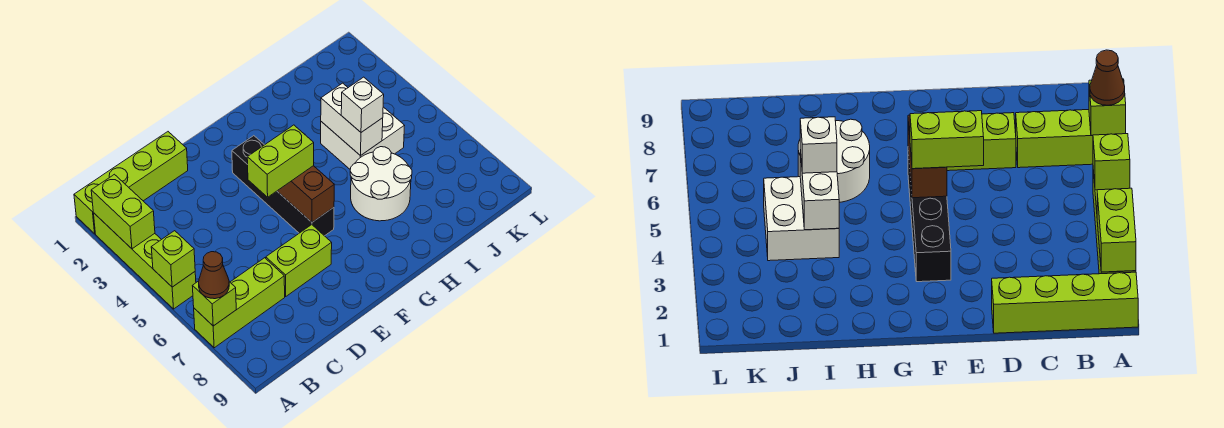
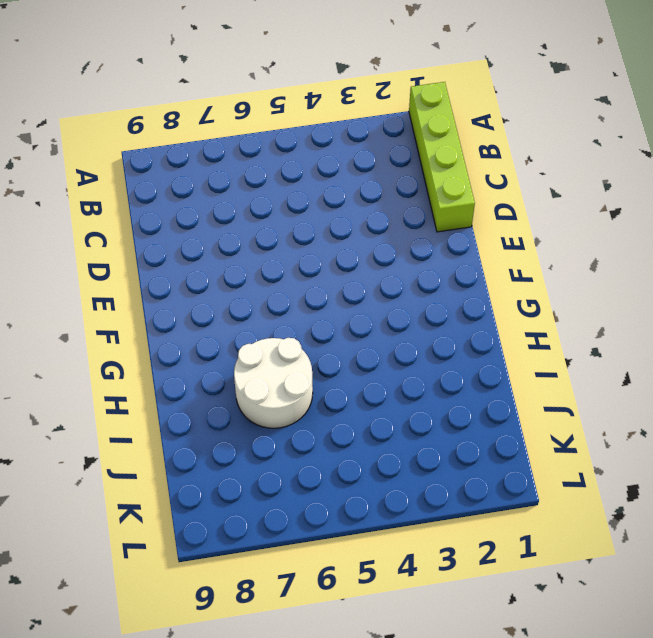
none -> lime brick A2:A5 level 1
none -> lime brick A7:C7 level 1
none -> lime brick D7:E7 level 1

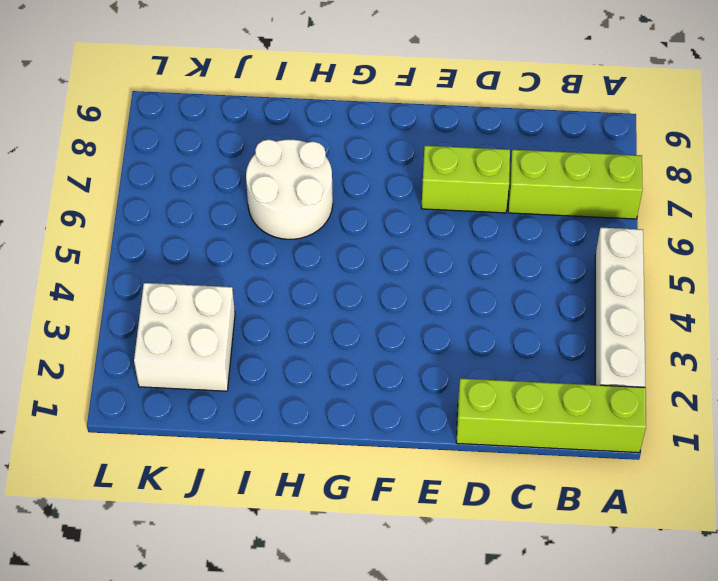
white brick A2:A5 level 1 -> lime brick A2:A5 level 1
white brick J2:K3 level 1 -> white brick I4:J5 level 1
none -> black brick F3:F6 level 1
none -> lime brick A2:A3 level 2
none -> lime brick A5 level 2

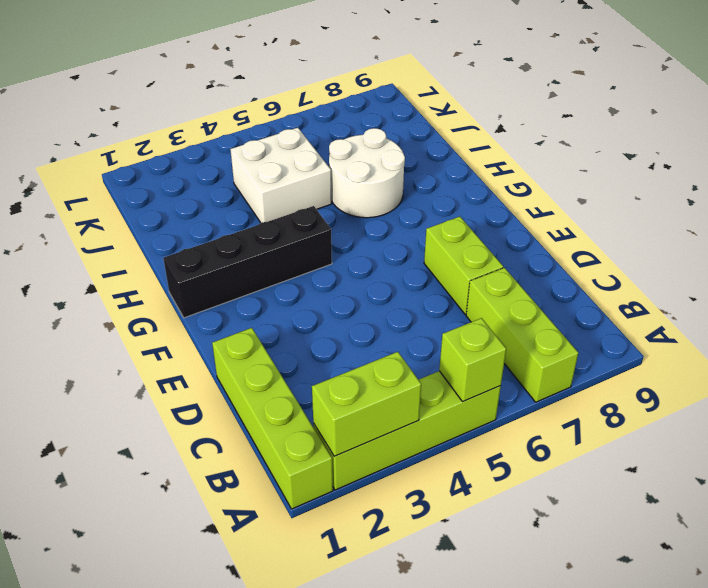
black brick G1:G4 level 1 -> black brick F3:F6 level 1
none -> lime brick A7 level 2
none -> brown brick F5:F6 level 2
none -> white brick I4:I5 level 2

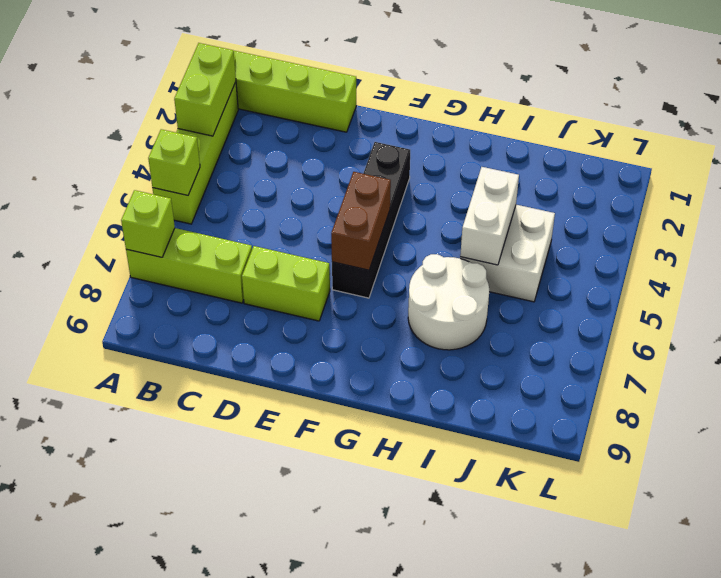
none -> brown cone A7 level 3
none -> lime brick E5:F5 level 3
none -> white brick I5 level 3

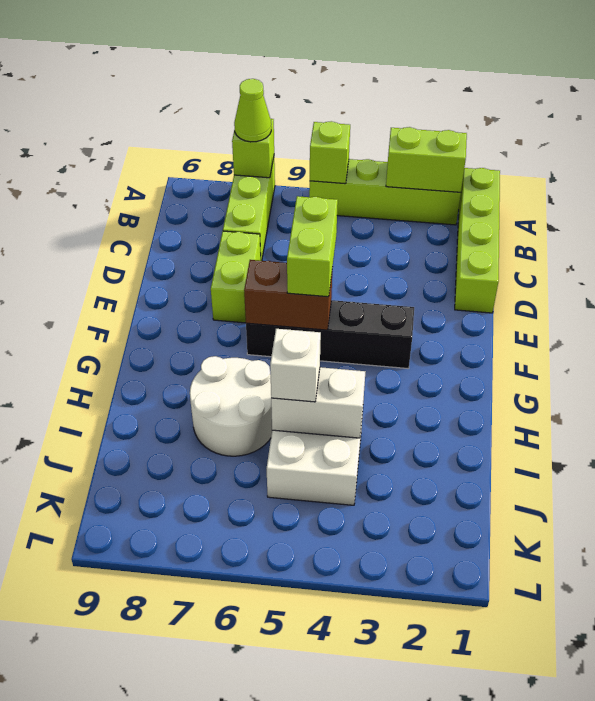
lime cone A7 level 3 -> brown cone A7 level 3

